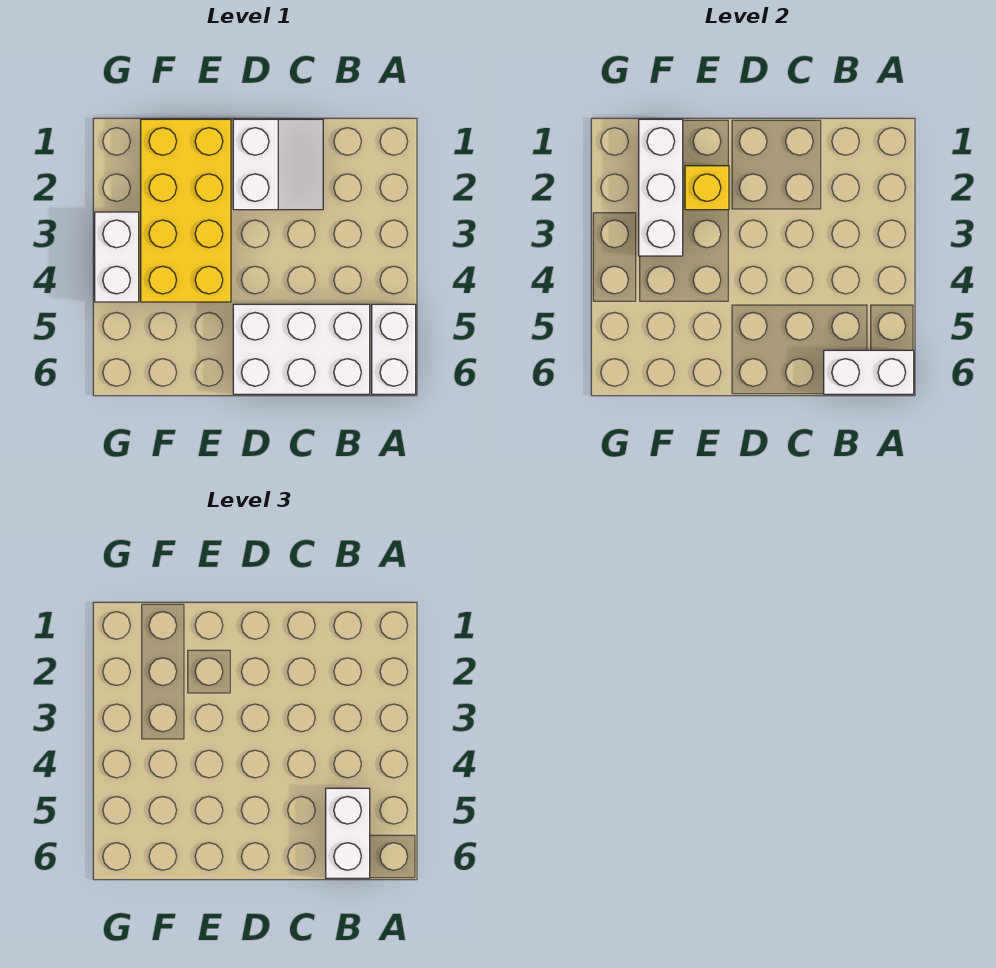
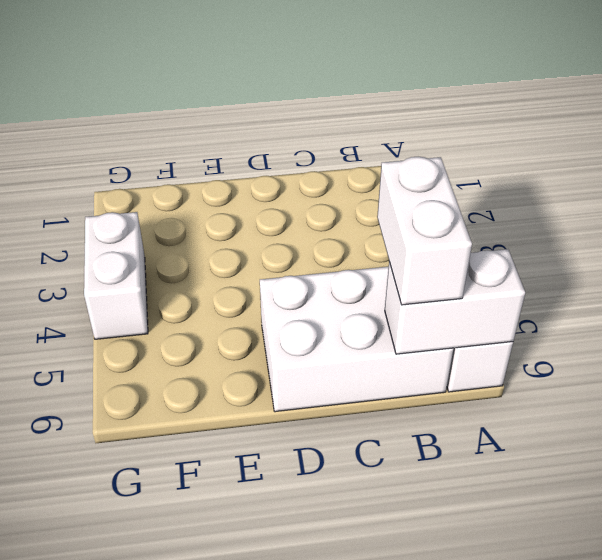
none -> white slope C1:D2 level 1 top D
none -> yellow brick E1:F4 level 1

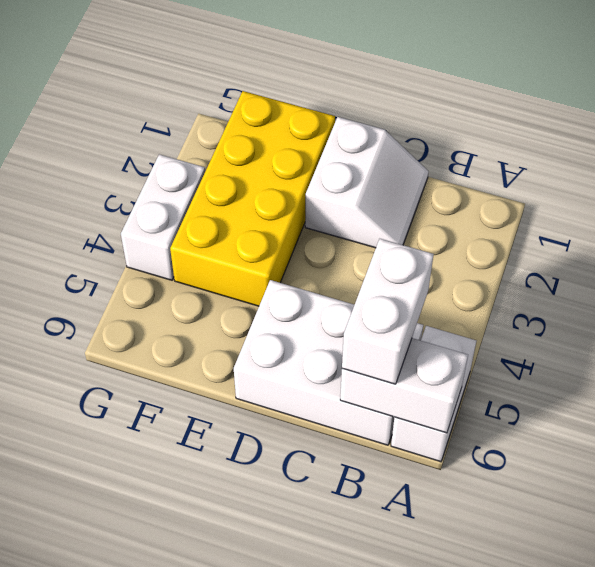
none -> yellow brick E2 level 2
none -> white brick F1:F3 level 2

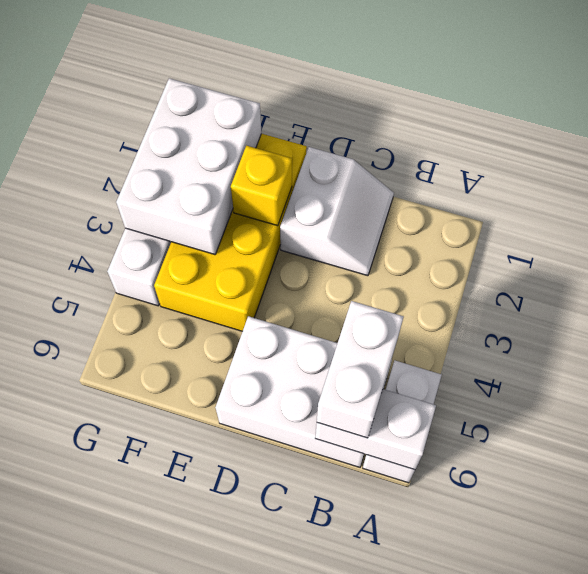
white brick F1:G3 level 2 -> white brick F1:F3 level 2

